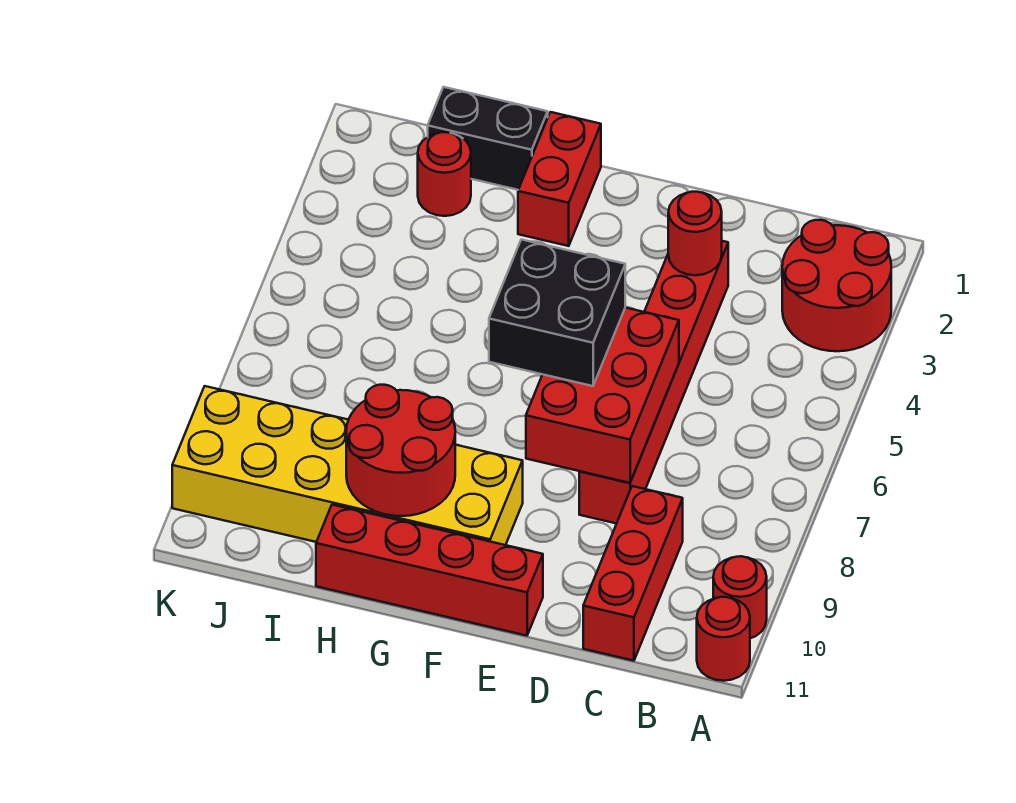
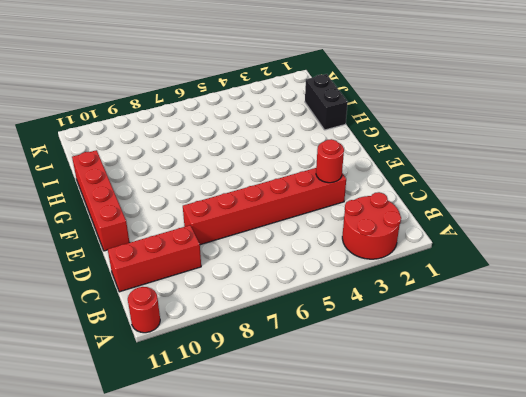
none -> red round brick A10 level 1
none -> yellow brick F9:K10 level 1
none -> red brick G1:G2 level 1

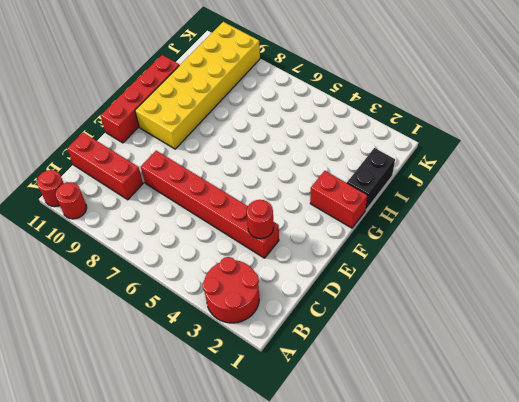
none -> red round brick I2 level 1
none -> red brick D6:E8 level 2
none -> red round brick G9:H10 level 2

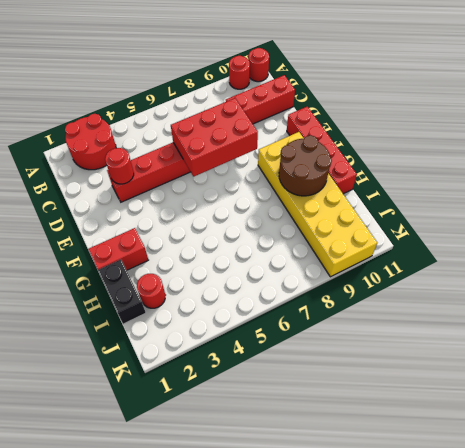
brown round brick G9:H10 level 2 -> red round brick G9:H10 level 2
none -> black brick E6:F7 level 3

